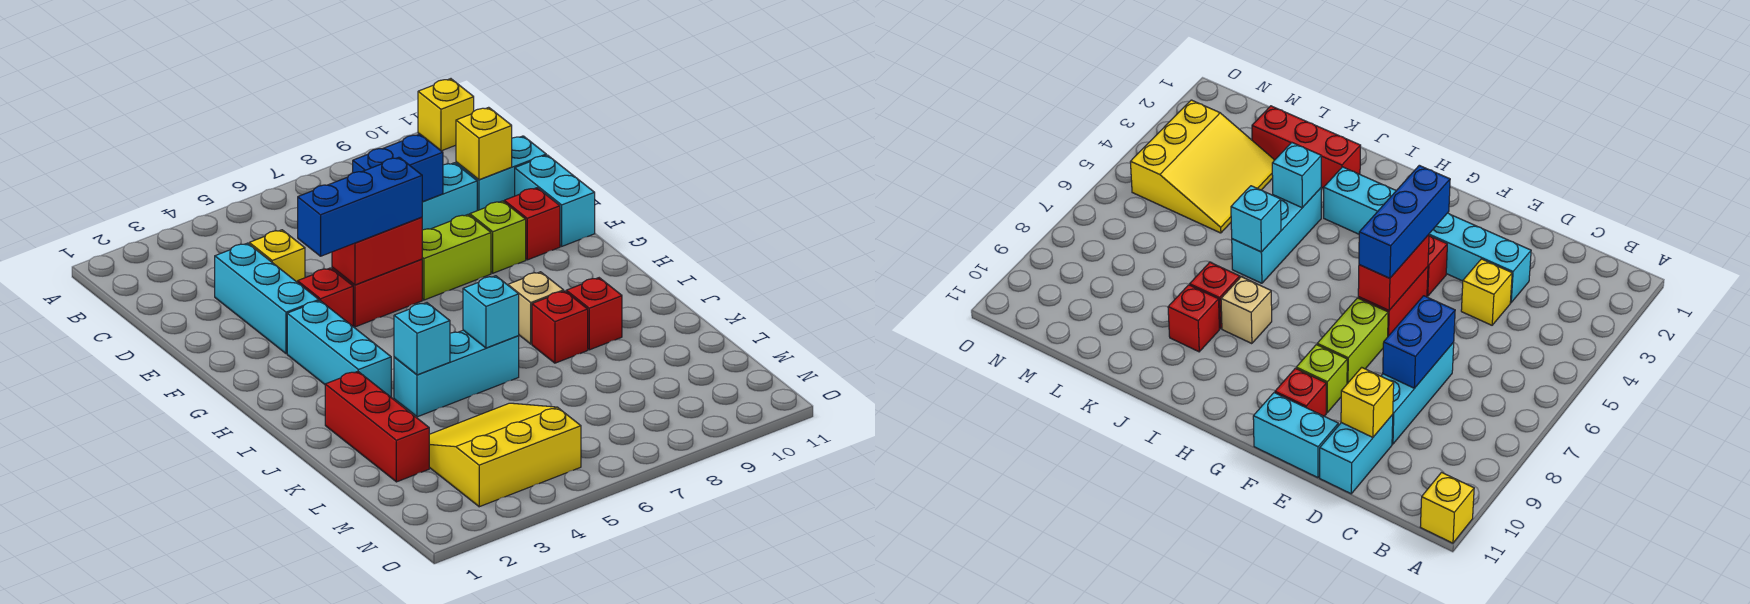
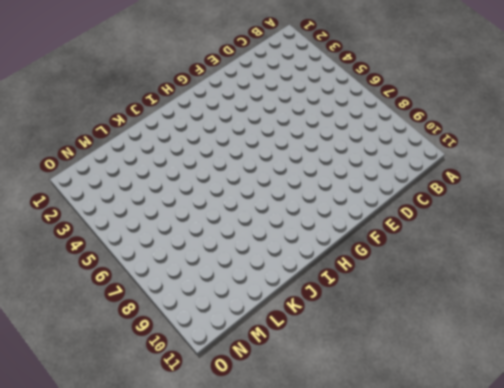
none -> yellow brick A11 level 1
none -> cyan brick D3:F3 level 1
none -> yellow brick D4 level 1

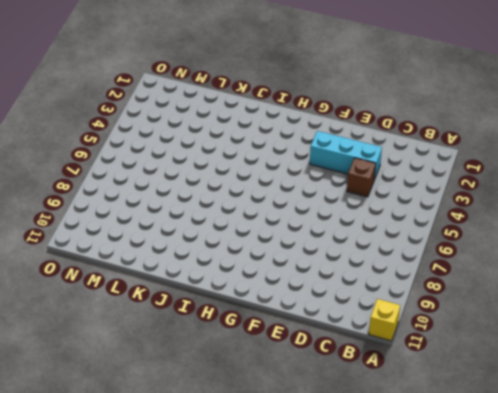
brown brick D4 level 1 -> yellow brick D4 level 1
none -> cyan brick D7:D9 level 1
none -> cyan brick D10:D11 level 1
none -> cyan brick E11:F11 level 1

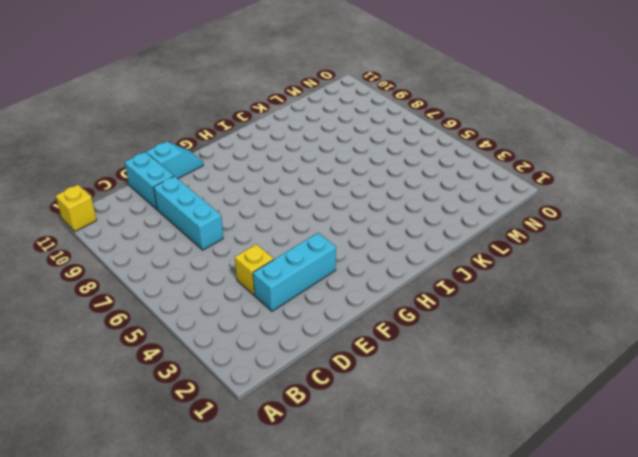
cyan slope E11:F11 level 1 top E -> cyan brick E11:F11 level 1
none -> red brick F4 level 1
none -> red brick F5:F6 level 1
none -> lime brick F7:F8 level 1

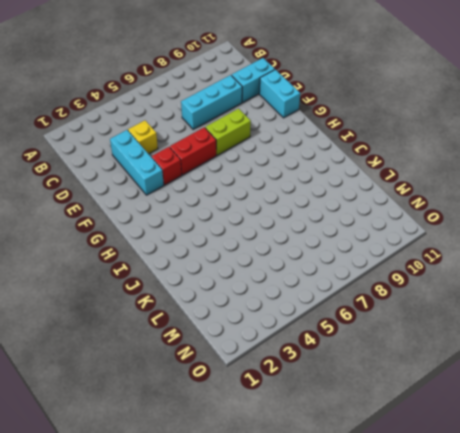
none -> yellow brick A11 level 1
none -> lime brick F9 level 1
none -> red brick F10 level 1

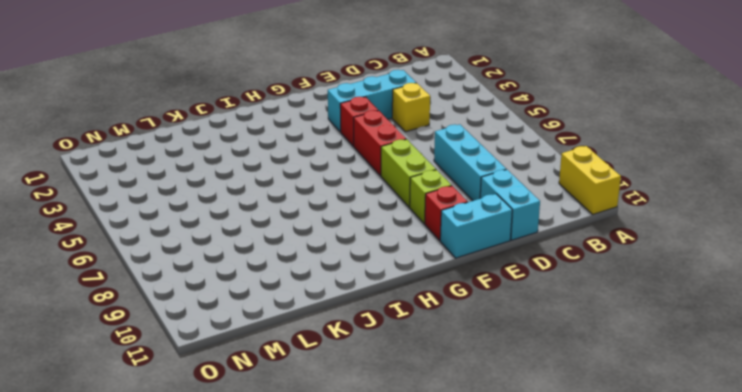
yellow brick A10:A11 level 1 -> yellow brick A11 level 1
none -> cyan brick G3:I3 level 1
none -> tan brick I8 level 1
none -> red brick J2:L2 level 1

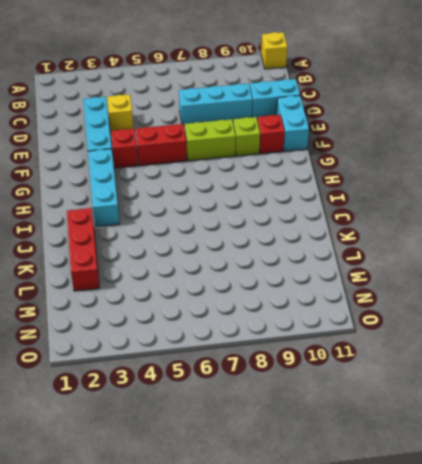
none -> tan brick I8 level 1
none -> cyan brick J4:J6 level 1
none -> red brick J8 level 1

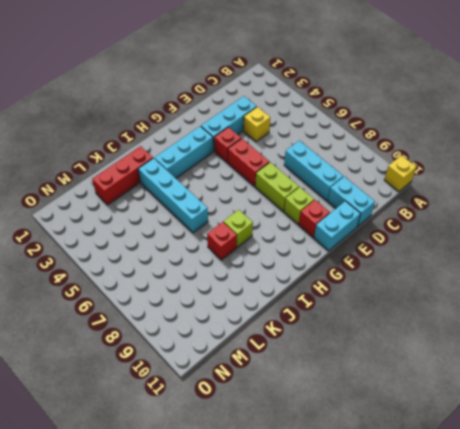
lime brick I8 level 1 -> tan brick I8 level 1
cyan brick J3:J6 level 1 -> cyan brick J4:J6 level 1
none -> red brick J9 level 1
none -> yellow slope L3:N5 level 1 top N
none -> blue brick D7:D8 level 2

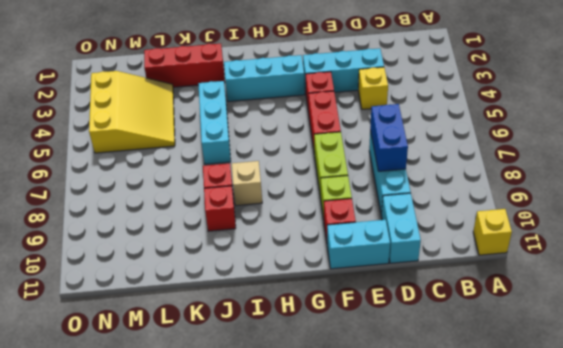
none -> yellow brick D10 level 2
none -> red brick F5:F6 level 2
none -> cyan brick J4 level 2

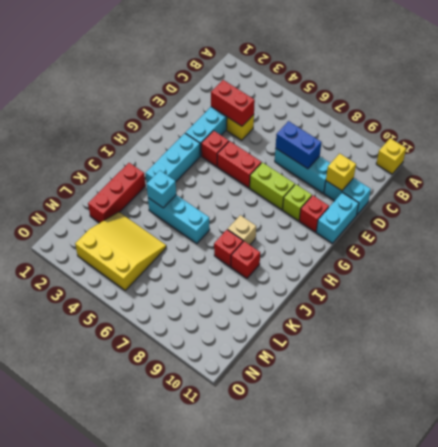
red brick D3:D4 level 2 -> red brick F5:F6 level 2
none -> cyan brick J6 level 2
none -> blue brick F4:F6 level 3

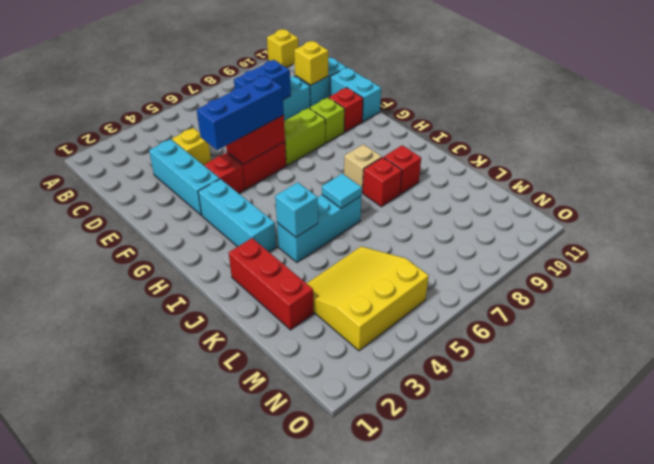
cyan tile J6 level 2 -> cyan brick J6 level 2

